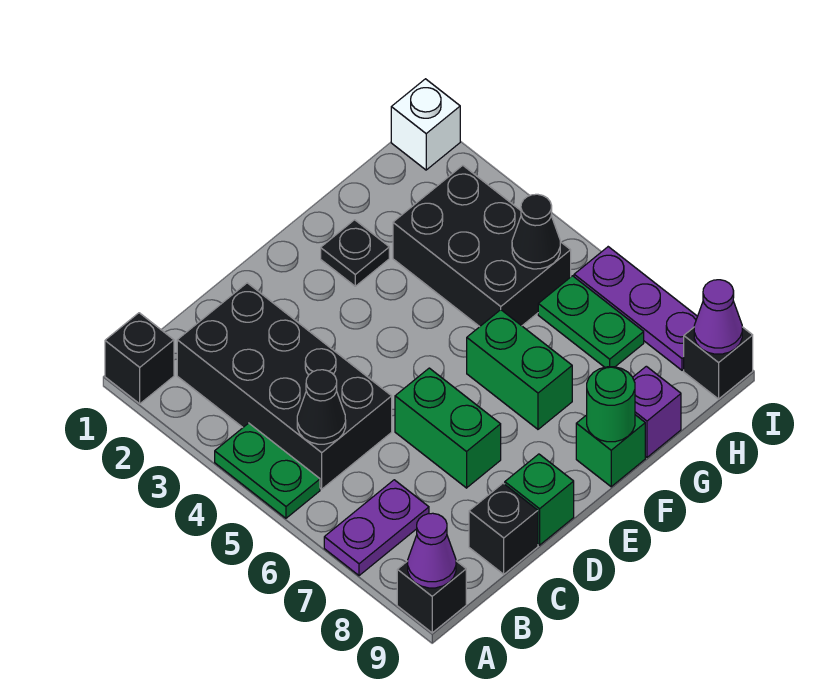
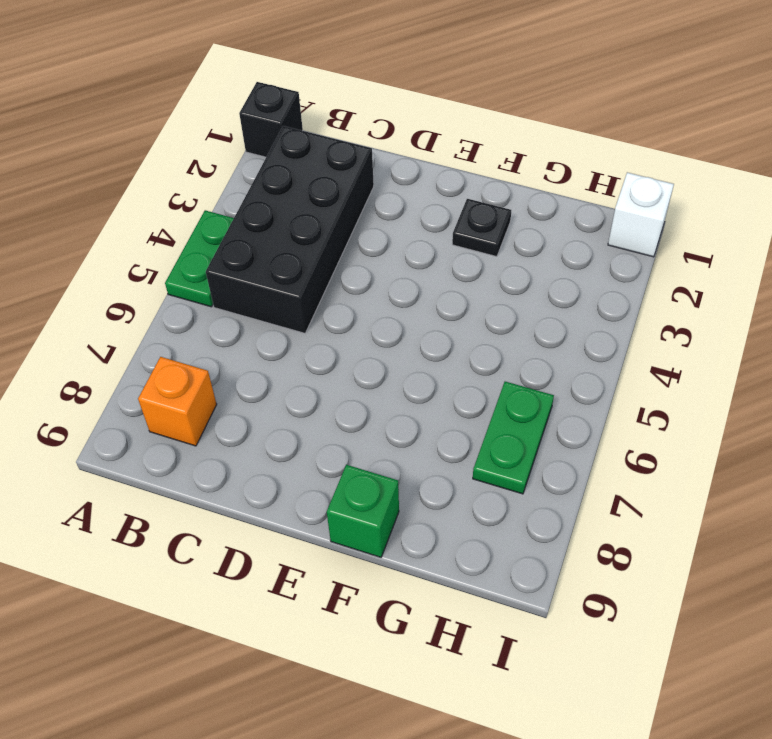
orange brick B8 level 1 -> none
none -> purple plate A7:B7 level 1
none -> black brick A9 level 1
none -> black brick C9 level 1

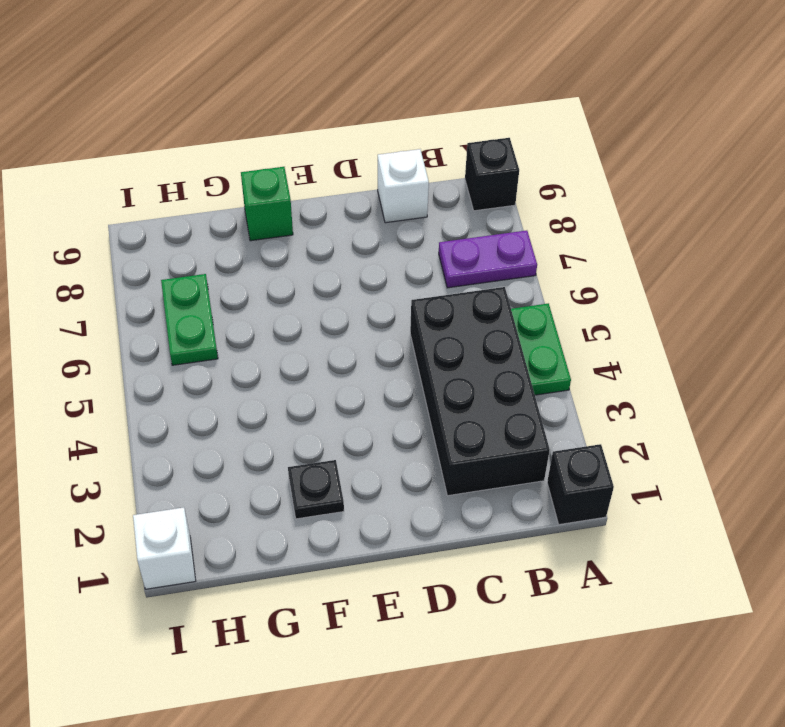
white brick C9 level 1 -> black brick C9 level 1
none -> green brick D6:D7 level 1
none -> green brick D9 level 1
none -> green brick F6:F7 level 1

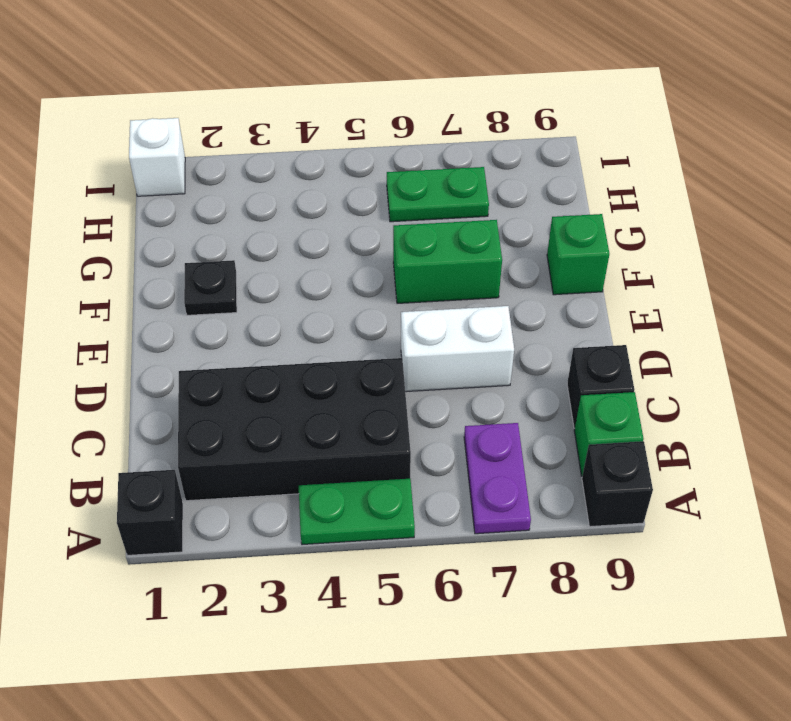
green brick B9 level 1 -> green brick D9 level 1
white brick D6:D7 level 1 -> green brick D6:D7 level 1
none -> black brick G3:H5 level 1
none -> purple brick G9 level 1
none -> purple plate I6:I8 level 1

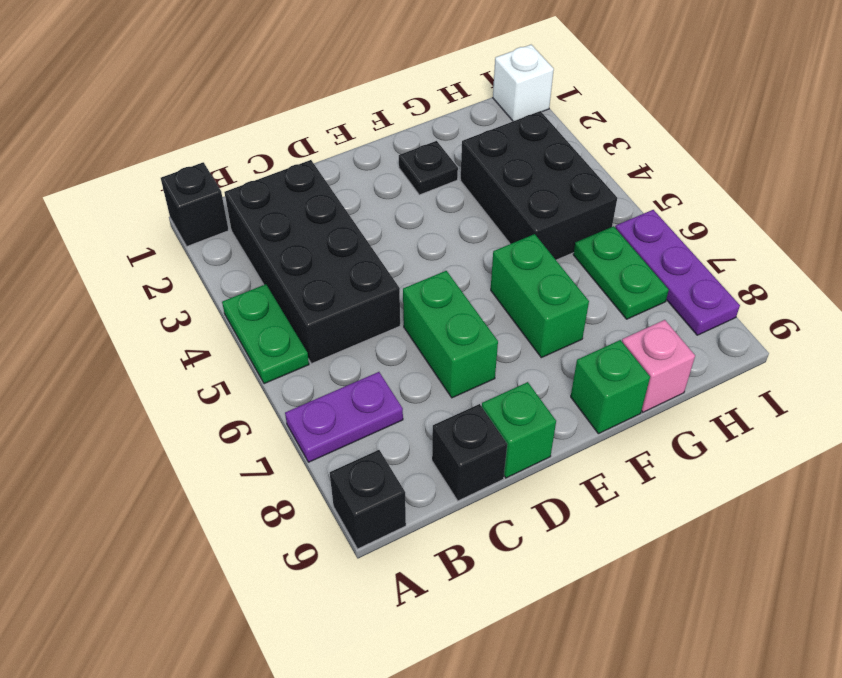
pink brick G9 level 1 -> purple brick G9 level 1
none -> black brick I9 level 1
none -> purple cone A9 level 2
none -> black cone B5 level 2

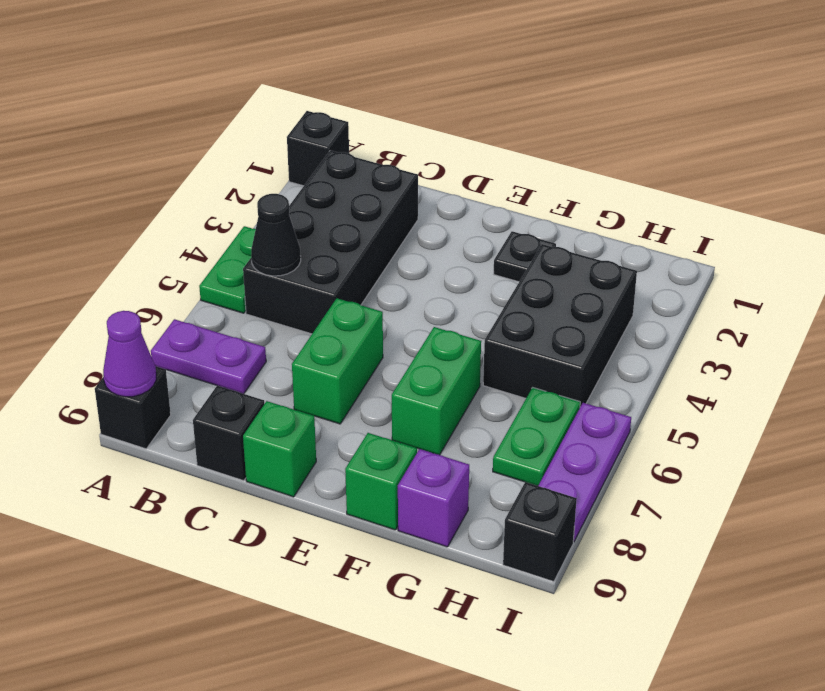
none -> white brick I1 level 1
none -> green round brick F9 level 2
none -> black cone H5 level 2

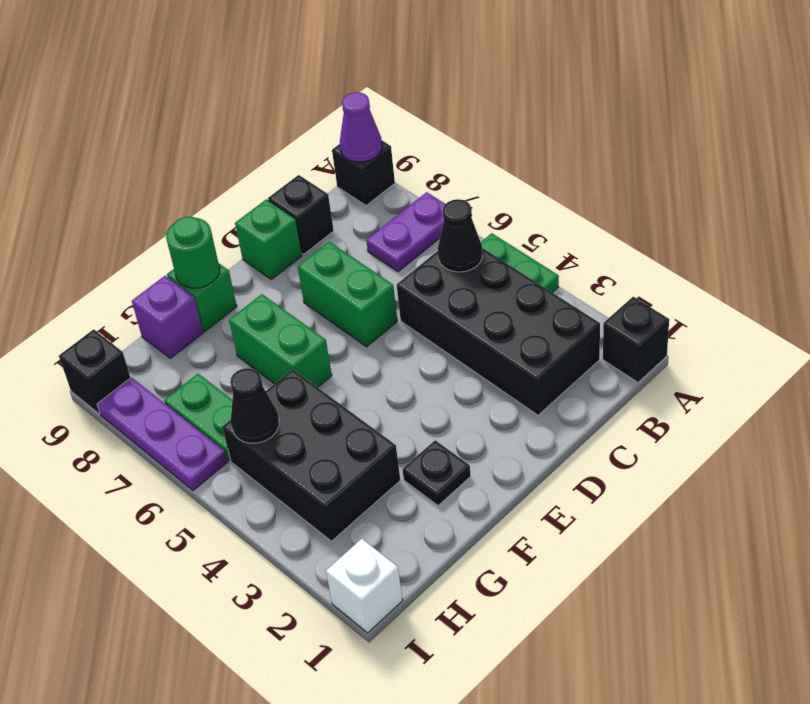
none -> purple cone I9 level 2

